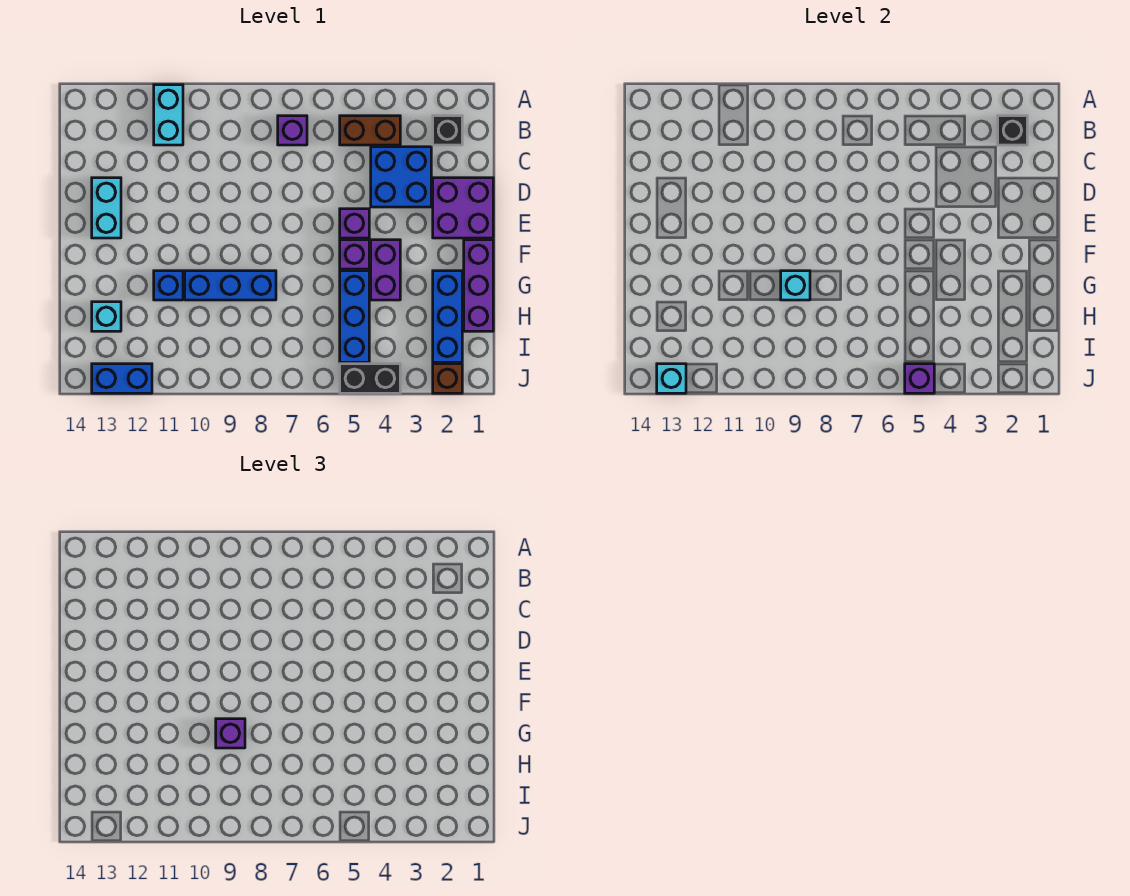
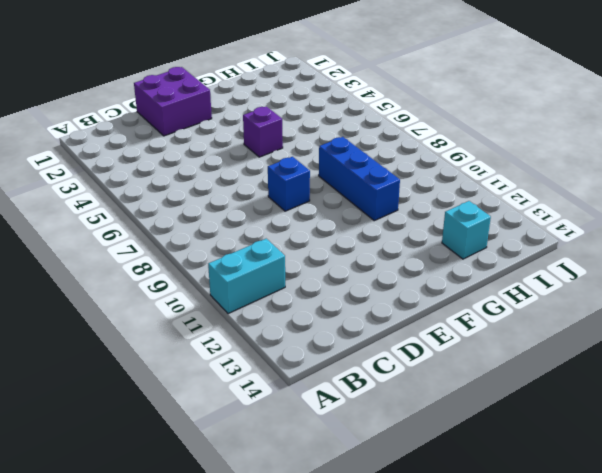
blue brick E8 level 1 -> blue brick G11 level 1
none -> black brick B2 level 1
none -> brown brick B4:B5 level 1
none -> purple brick B7 level 1

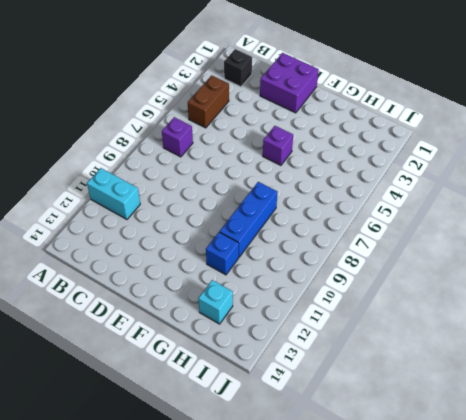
none -> blue brick C3:D4 level 1
none -> cyan brick D13:E13 level 1
none -> purple brick E5 level 1

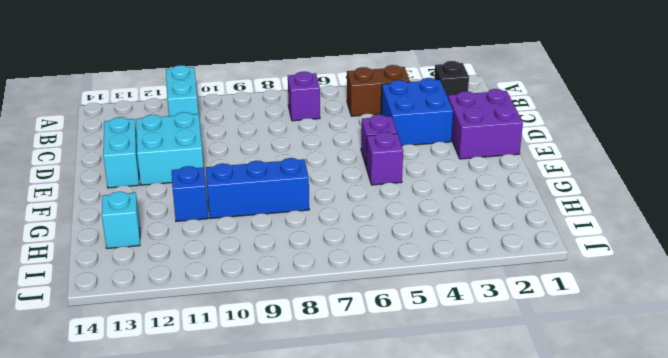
cyan brick D11:E12 level 1 -> none
none -> purple brick F1:H1 level 1
none -> purple brick F4:G4 level 1
none -> blue brick G2:I2 level 1

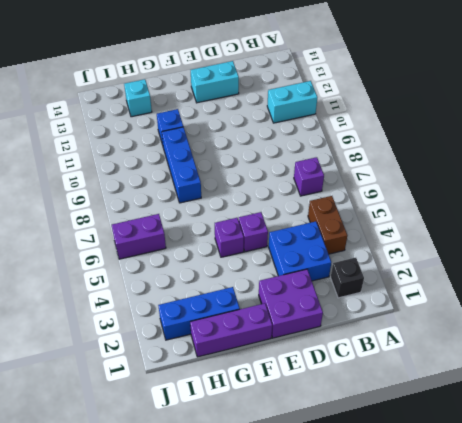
purple brick I6:J6 level 1 -> purple brick F4:G4 level 1
none -> blue brick G5:I5 level 1
none -> brown brick J2 level 1
none -> black brick J4:J5 level 1

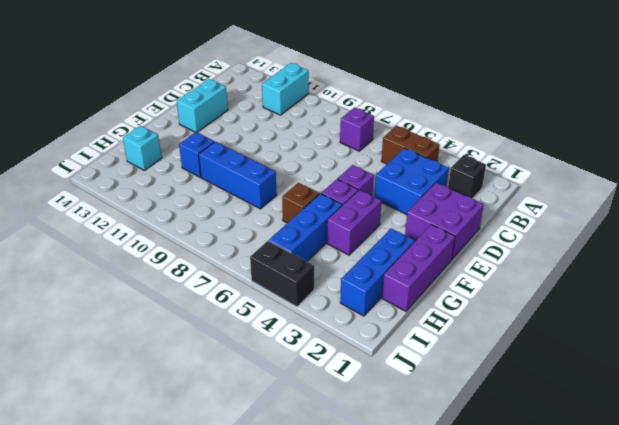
brown brick G6 level 1 -> brown brick J2 level 1
none -> blue brick J12:J13 level 1
none -> black brick B2 level 2
none -> cyan brick G9 level 2

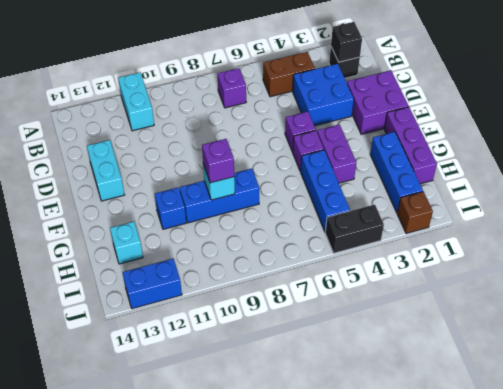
none -> purple brick J5 level 2
none -> cyan brick J13 level 2

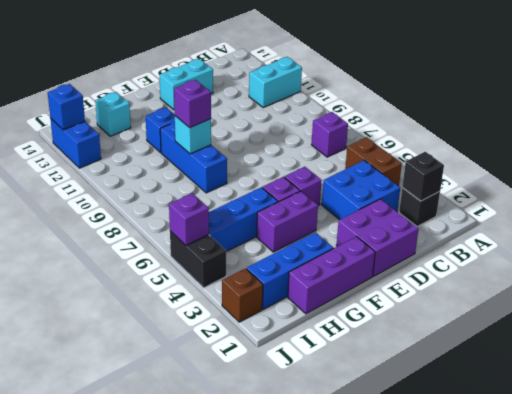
blue brick J13 level 2 -> cyan brick J13 level 2

